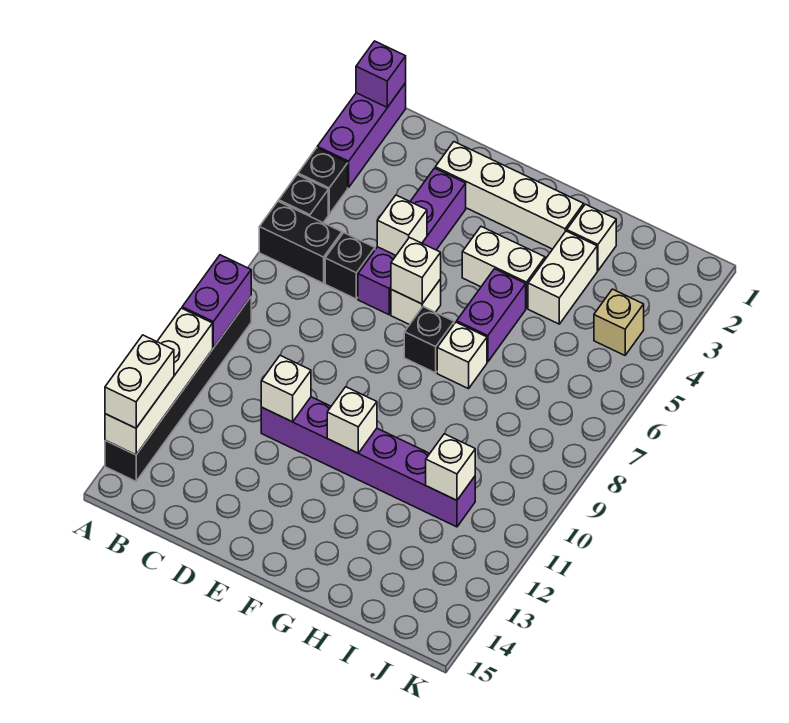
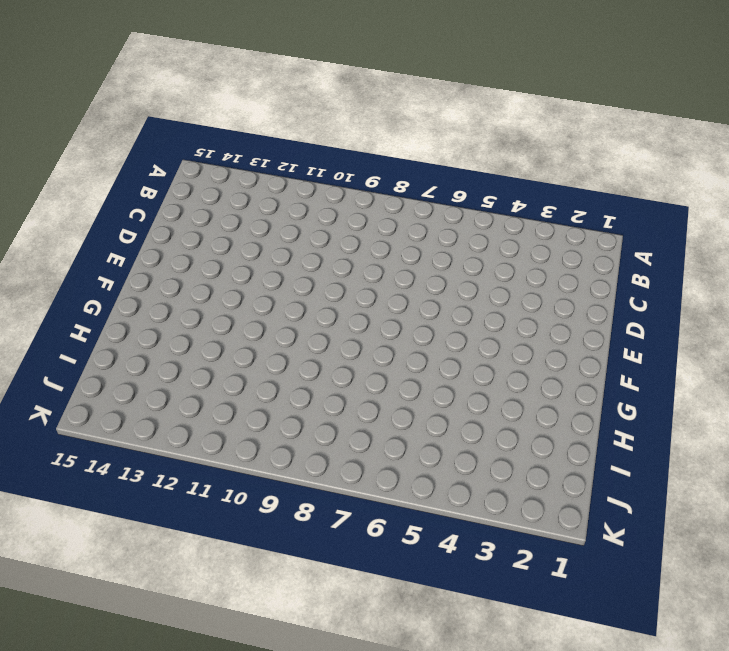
none -> purple brick A1:A3 level 1
none -> black brick A4 level 1
none -> black brick A5 level 1

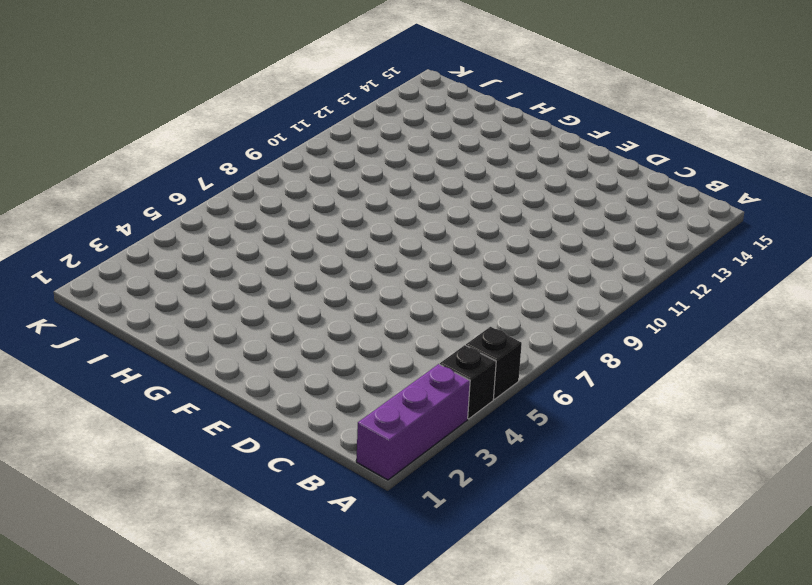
none -> black brick A6:B6 level 1
none -> black brick A9:A14 level 1
none -> black brick C6 level 1

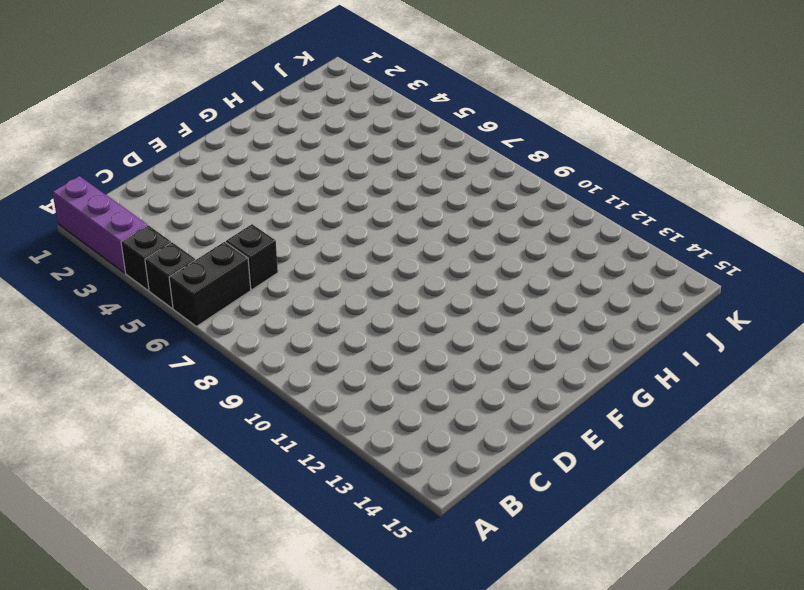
none -> black brick A9:A14 level 1
none -> white brick D2:G2 level 1
none -> purple brick D3:D6 level 1

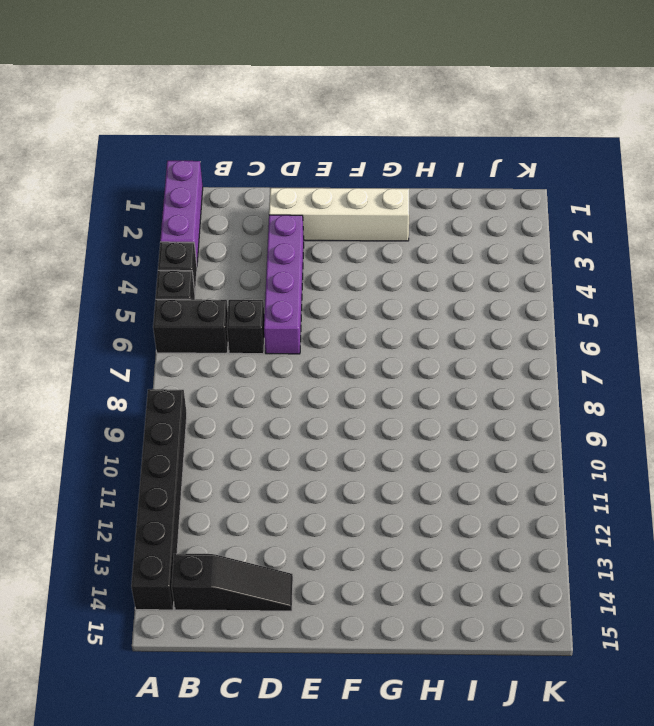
black slope B14:D14 level 1 top B -> none
none -> purple brick D11:I11 level 1
none -> white brick E6 level 1
none -> white brick F4:G4 level 1

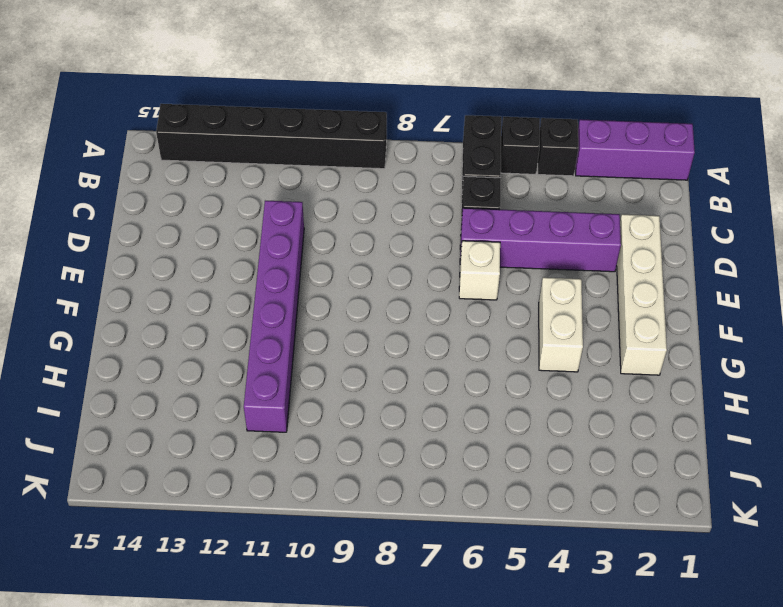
none -> black brick F7 level 1
none -> purple brick G5:G6 level 1
none -> white brick G7 level 1

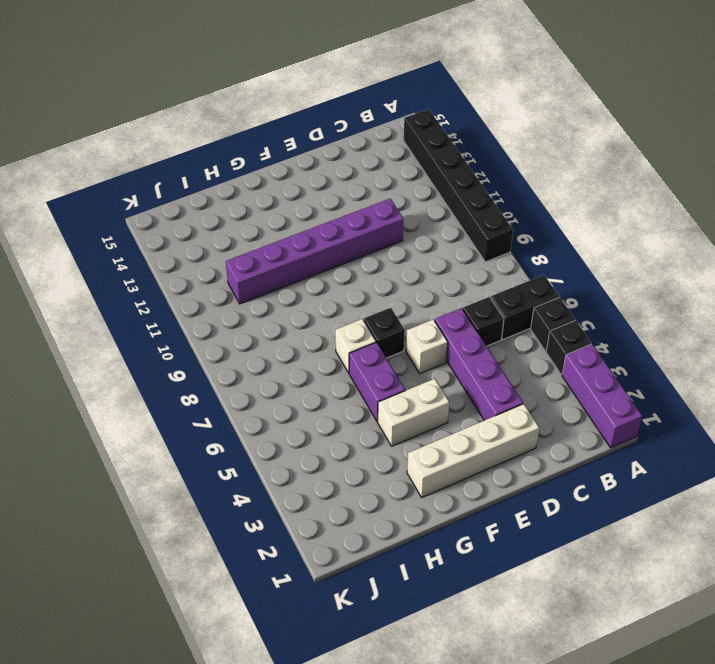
none -> white brick H2 level 1
none -> white brick H3:H4 level 1
none -> tan brick J4 level 1

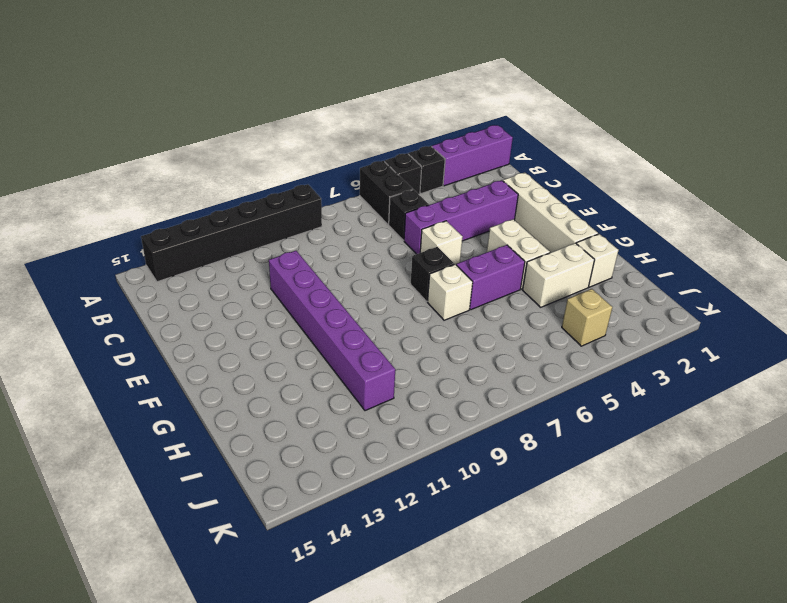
none -> purple brick A1 level 2
none -> purple brick A9:A10 level 2
none -> white brick A11:A14 level 2

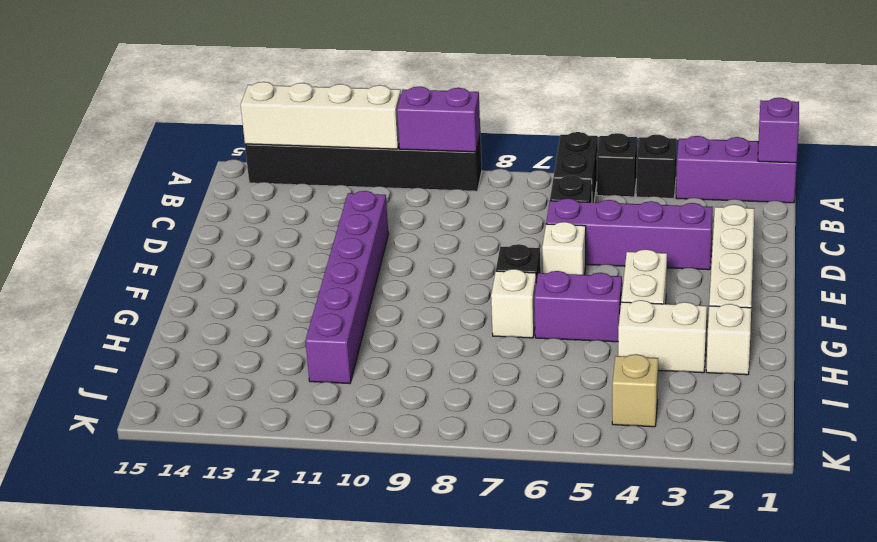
none -> white brick D5 level 2
none -> white brick D11 level 2
none -> white brick E6 level 2

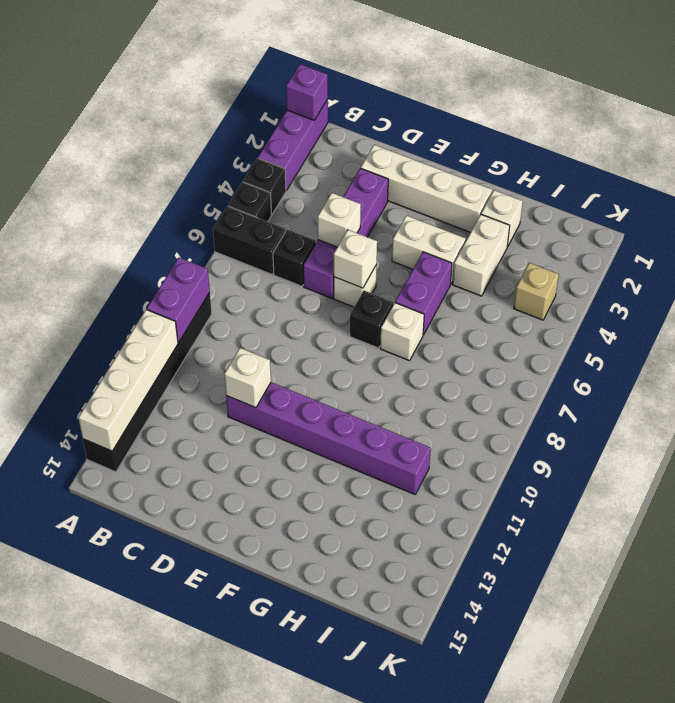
none -> white brick F11 level 2
none -> white brick I11 level 2
none -> white brick A13:A14 level 3

